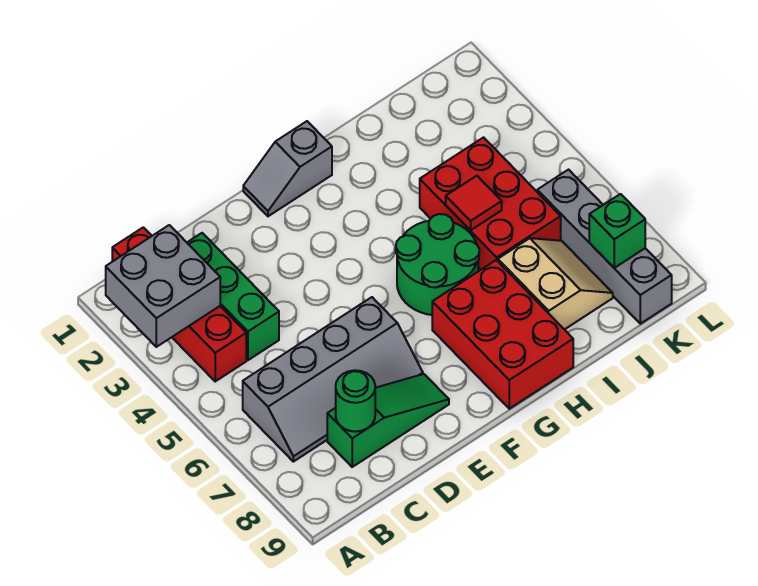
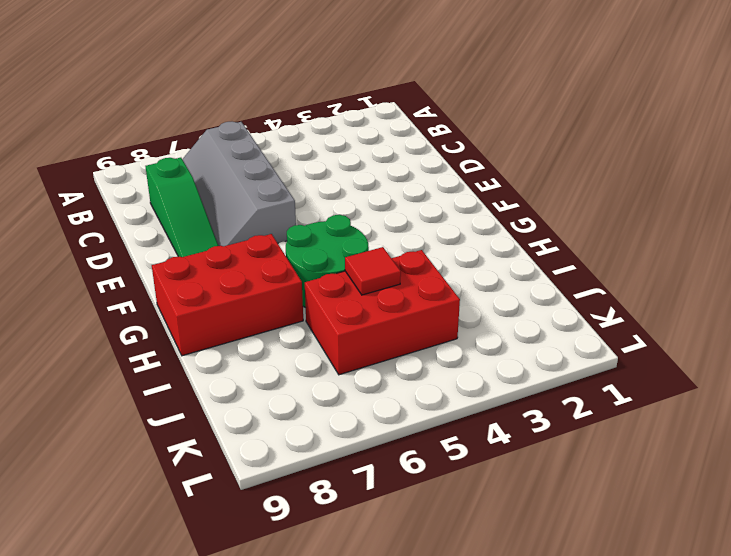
none -> red brick B1:B4 level 1
none -> green brick C2:C4 level 1
none -> grey slope F1:G1 level 1 top G

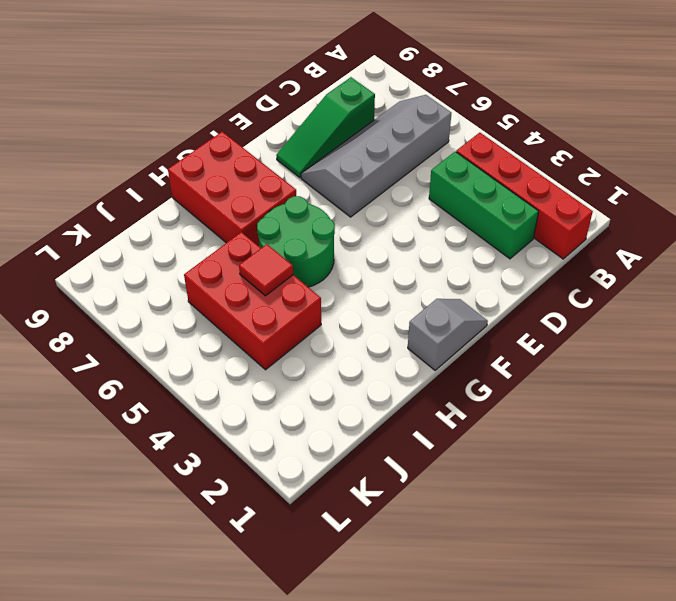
none -> tan slope I7:J8 level 1 top I
none -> grey brick K6:K9 level 1
none -> grey brick A2:B3 level 2

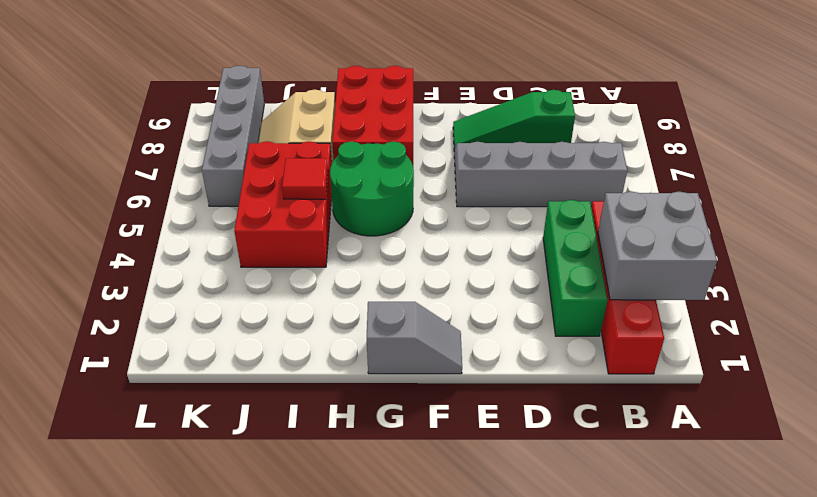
none -> green round brick C8 level 2
none -> green brick K8 level 2

